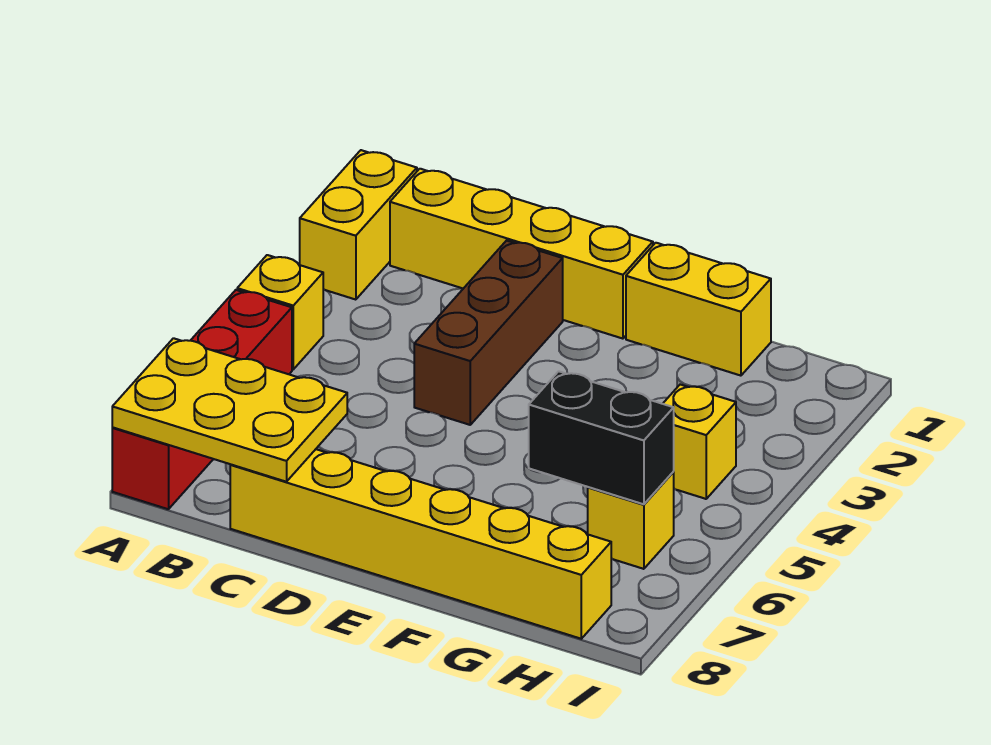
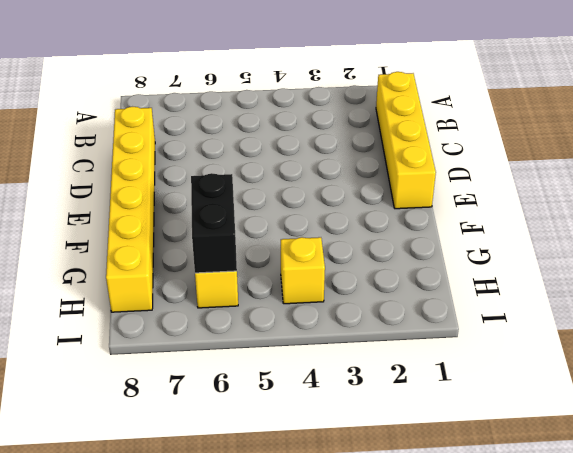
none -> yellow brick A1:A2 level 1
none -> yellow brick A4 level 1

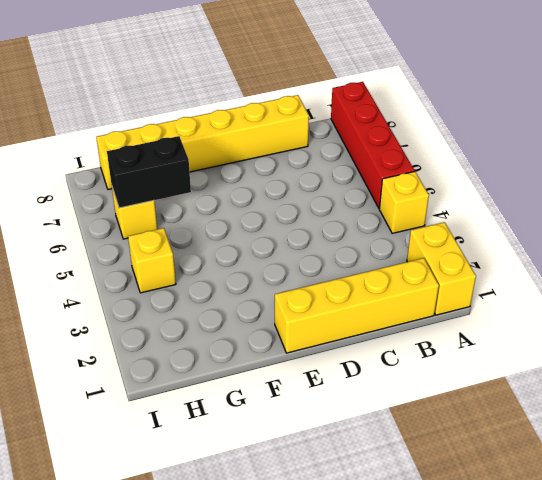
none -> brown brick D2:D4 level 1
none -> yellow brick F1:G1 level 1

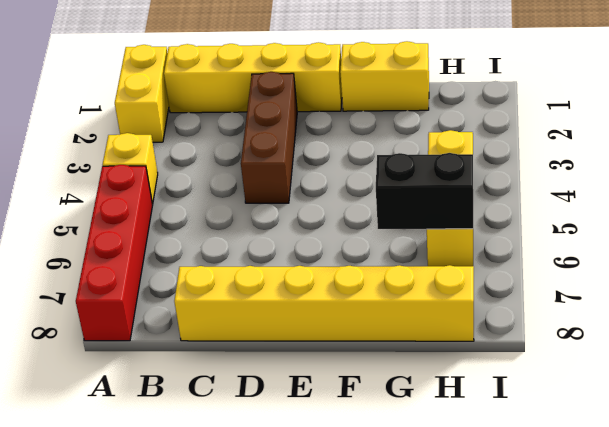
none -> yellow plate A7:C8 level 2

